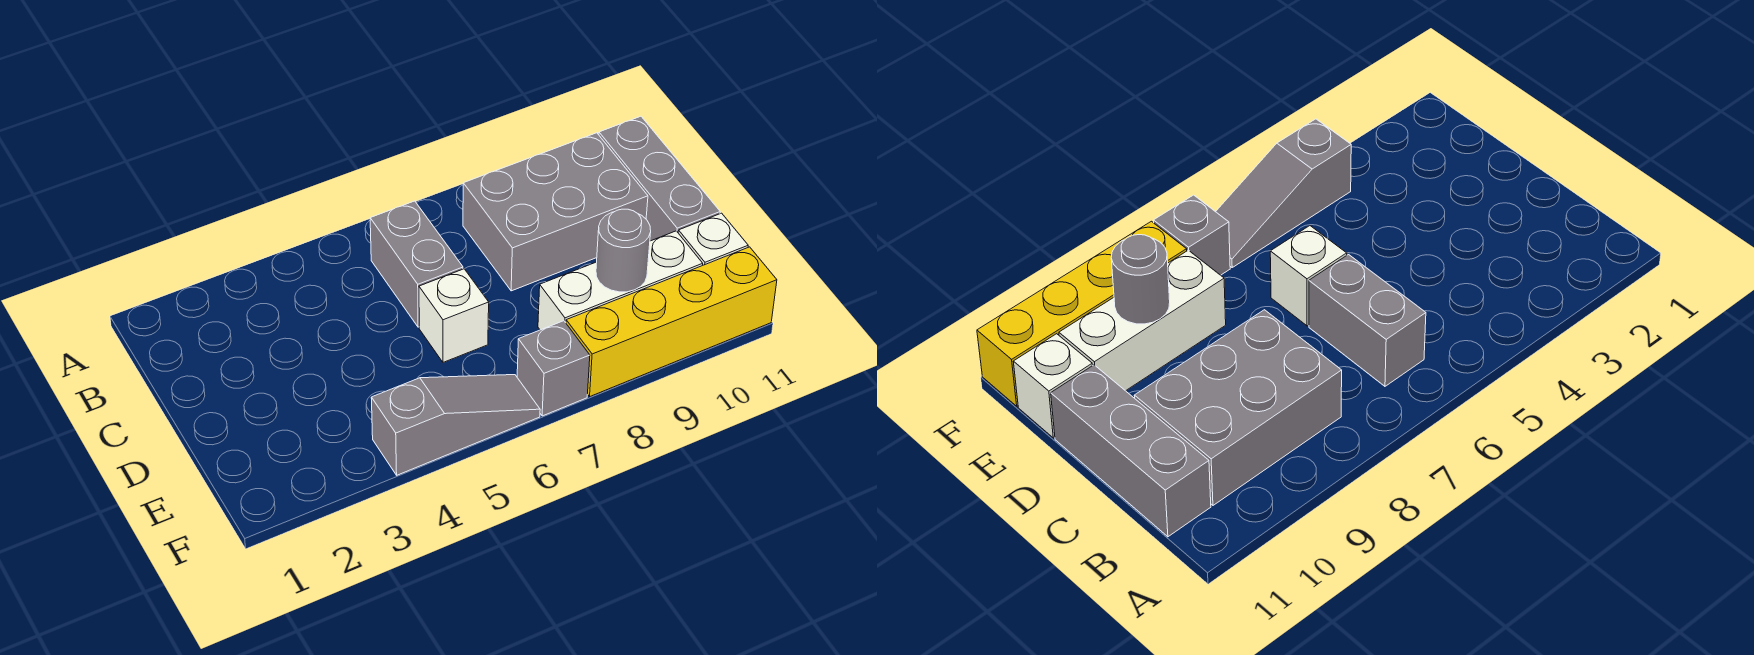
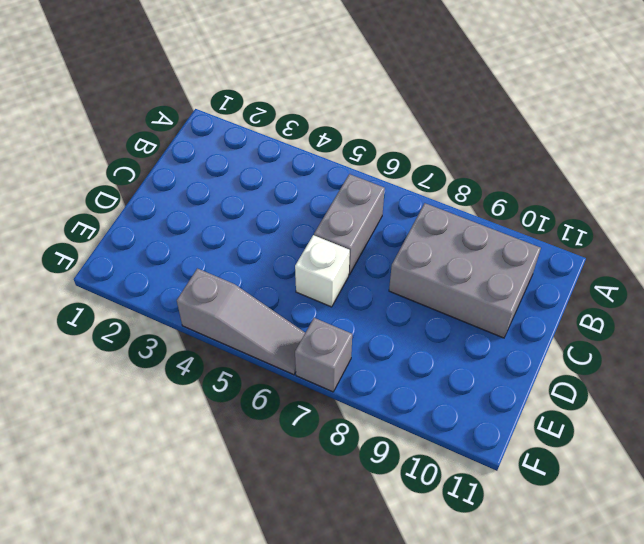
none -> grey brick B11:D11 level 1
none -> white brick E8:E10 level 1

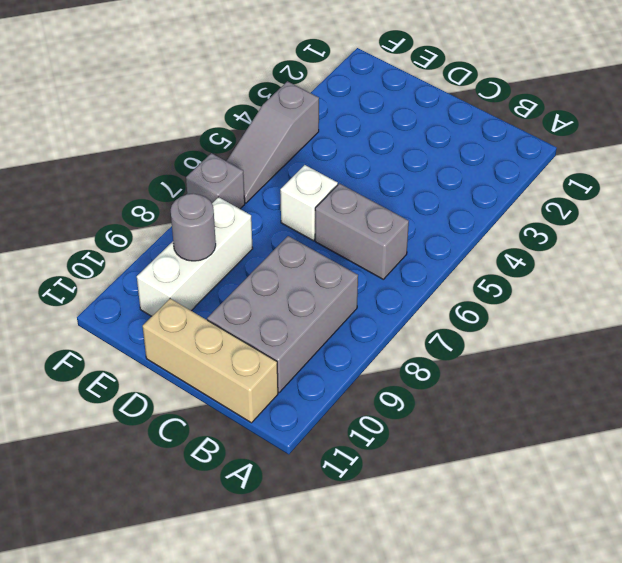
tan brick B11:D11 level 1 -> grey brick B11:D11 level 1
none -> white brick E11 level 1
none -> yellow brick F8:F11 level 1

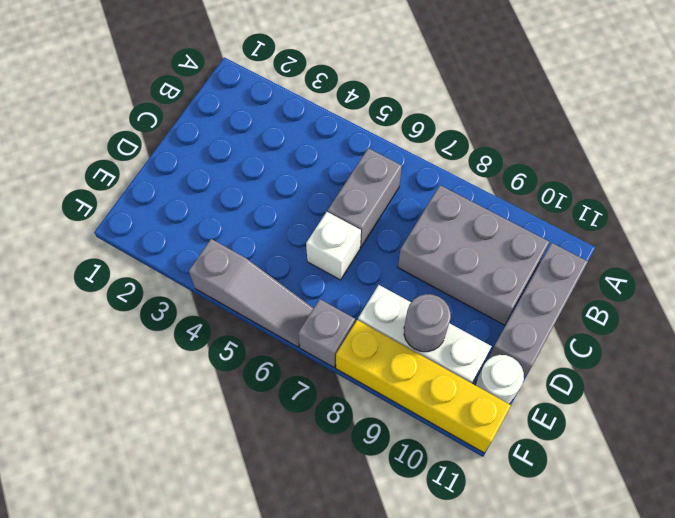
white round brick E11 level 1 -> white brick E11 level 1

